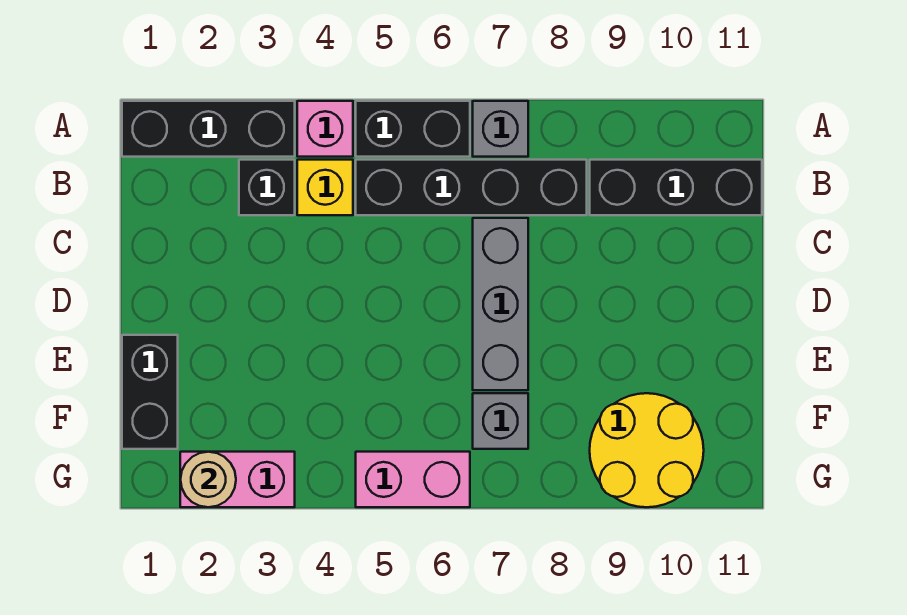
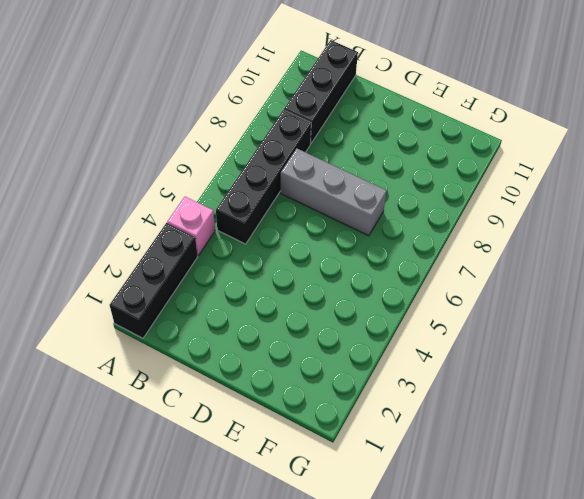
none -> black brick A5:A6 level 1
none -> grey brick A7 level 1
none -> black brick B3 level 1

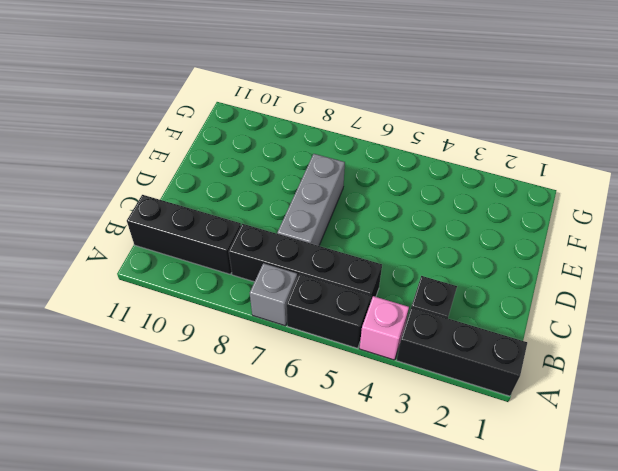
none -> yellow brick B4 level 1
none -> black brick E1:F1 level 1
none -> grey brick F7 level 1

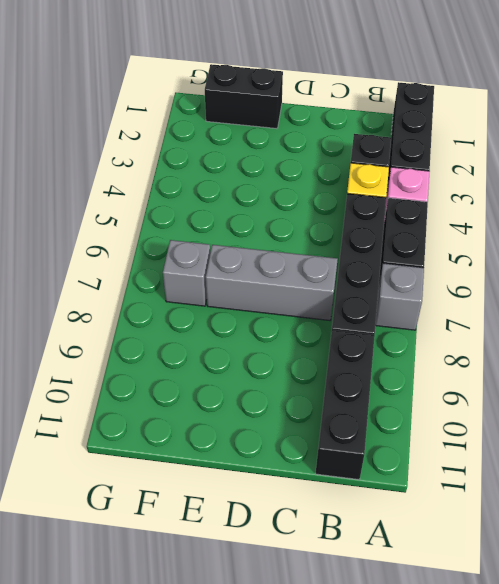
none -> yellow round brick F9:G10 level 1
none -> pink brick G2:G3 level 1
none -> pink brick G5:G6 level 1

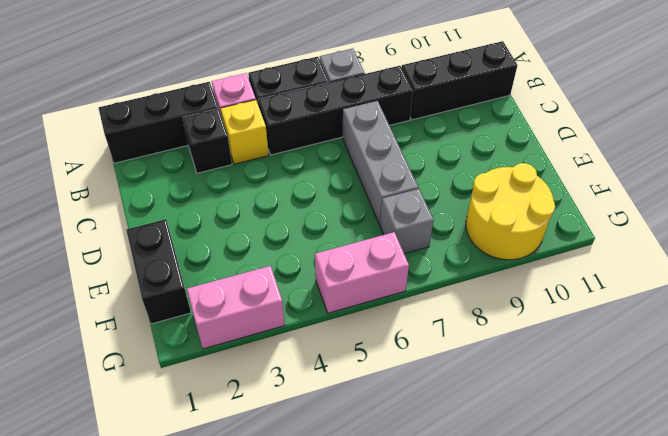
none -> tan round brick G2 level 2

